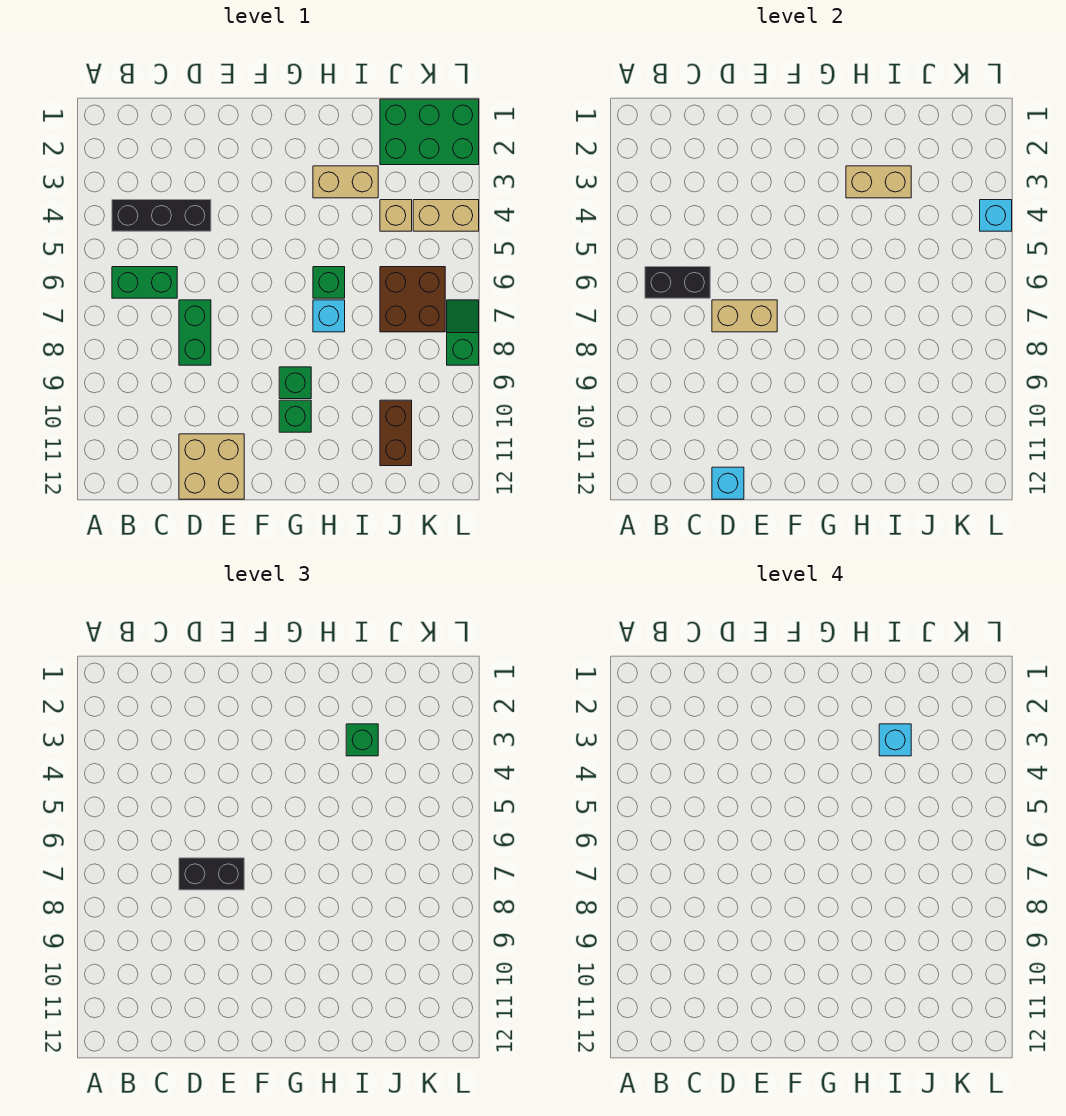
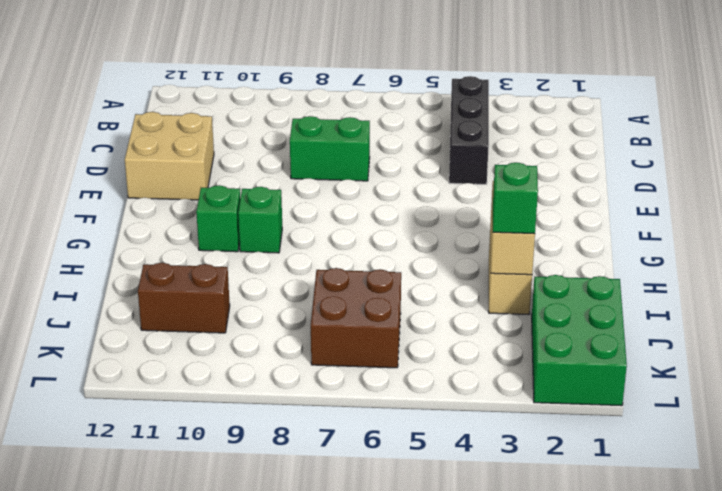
none -> green brick B6:C6 level 1
none -> green brick H6 level 1
none -> cyan brick H7 level 1

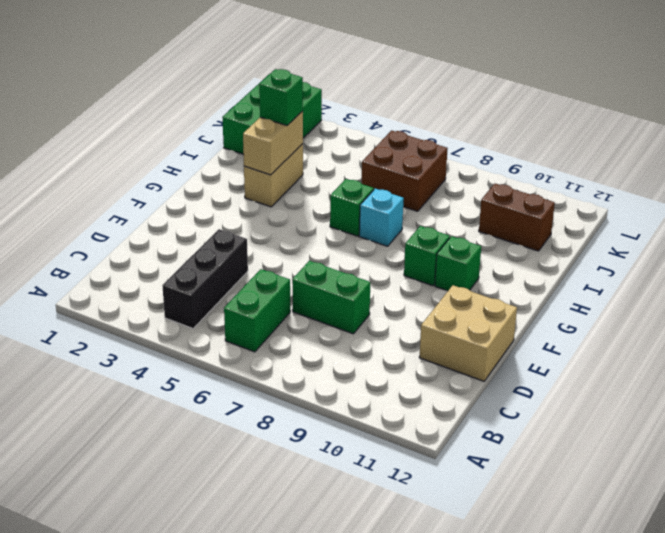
none -> tan brick J4 level 1
none -> tan brick K4:L4 level 1
none -> green slope L7:L8 level 1 top 8

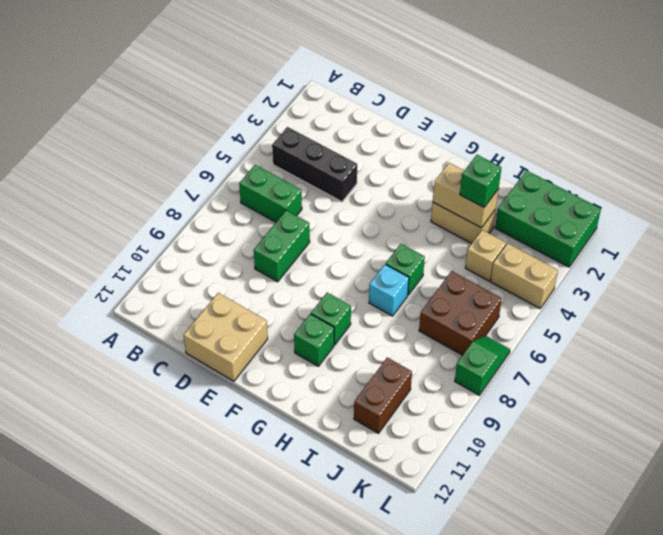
none -> black brick B6:C6 level 2
none -> tan brick D7:E7 level 2
none -> cyan brick D12 level 2

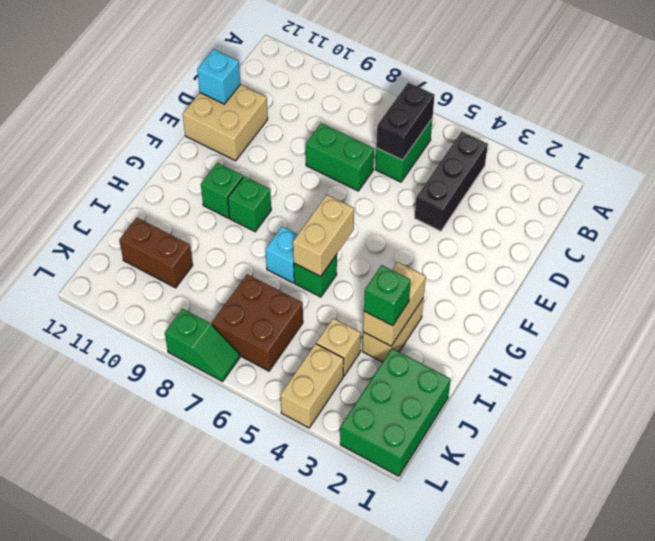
tan brick G6:H6 level 2 -> tan brick D7:E7 level 2
none -> cyan brick L4 level 2
none -> black brick D7:E7 level 3
none -> cyan brick I3 level 4

